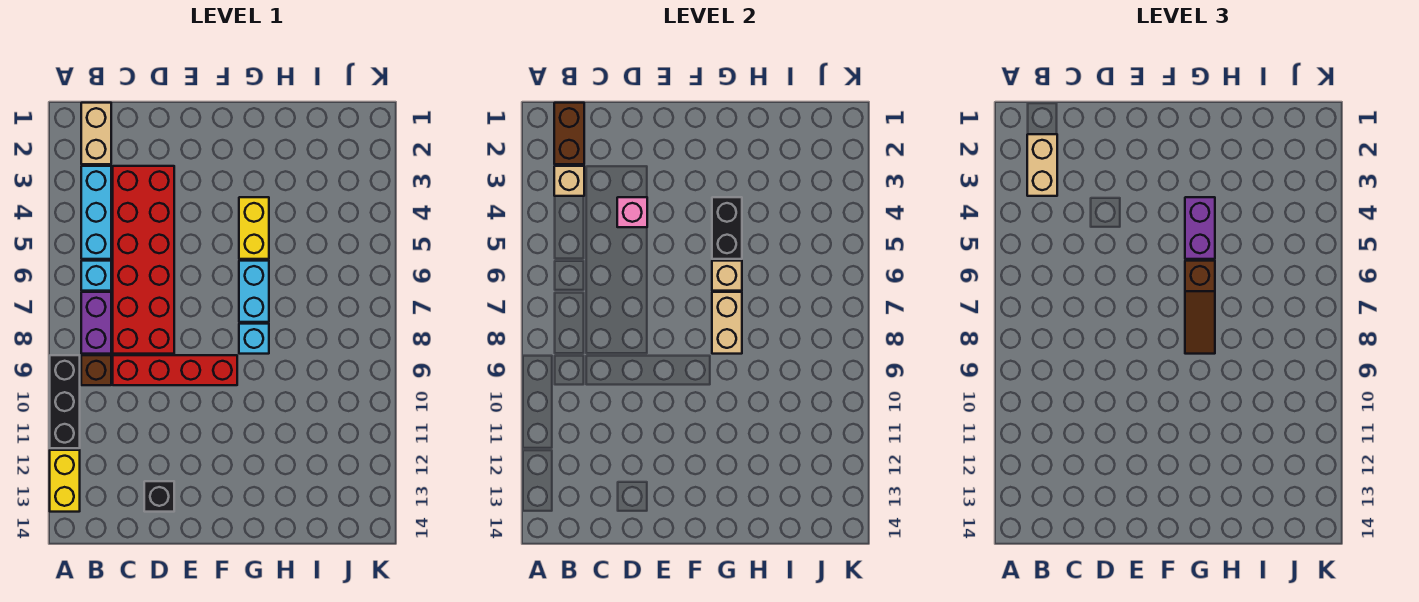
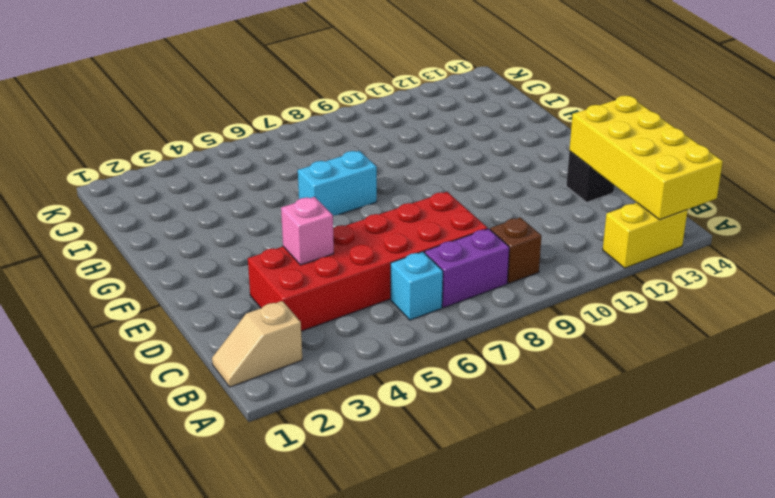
yellow brick A13:D14 level 2 -> none
tan slope B1:B2 level 1 top 2 -> tan brick B1:B2 level 1
none -> black brick A9:A11 level 1
none -> cyan brick B3:B5 level 1
none -> red brick C9:F9 level 1

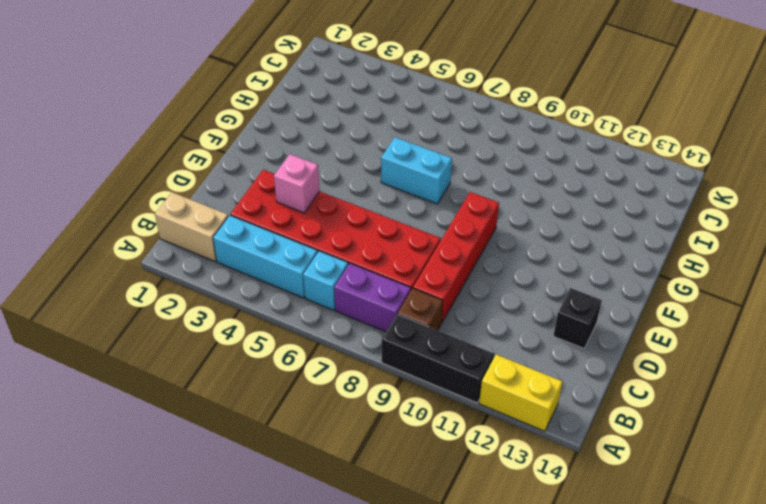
none -> yellow brick G4:G5 level 1
none -> cyan brick G8 level 1
none -> brown brick B1:B2 level 2

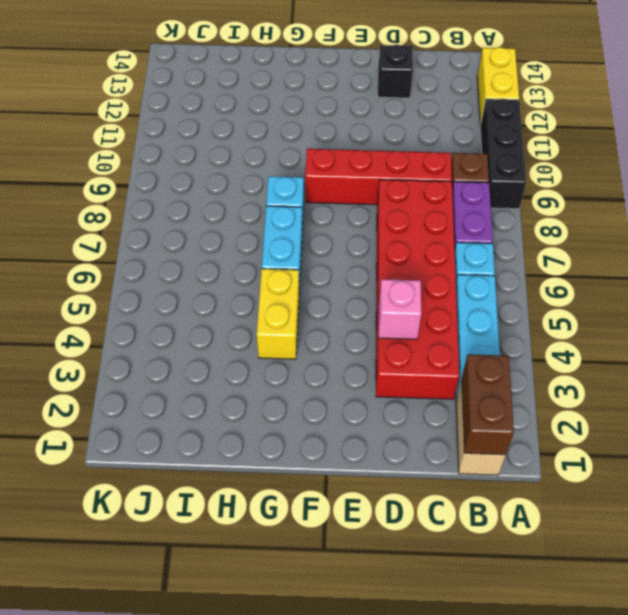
none -> tan brick B3 level 2
none -> black brick G4:G5 level 2
none -> tan brick G6 level 2

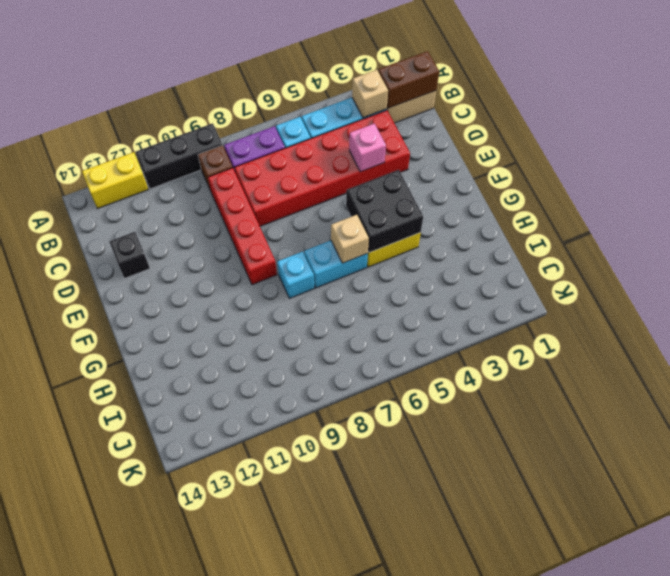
black brick F4:G5 level 2 -> black brick G4:G5 level 2
none -> tan brick G7:G8 level 2
none -> tan brick B2:B3 level 3
none -> purple brick G4:G5 level 3

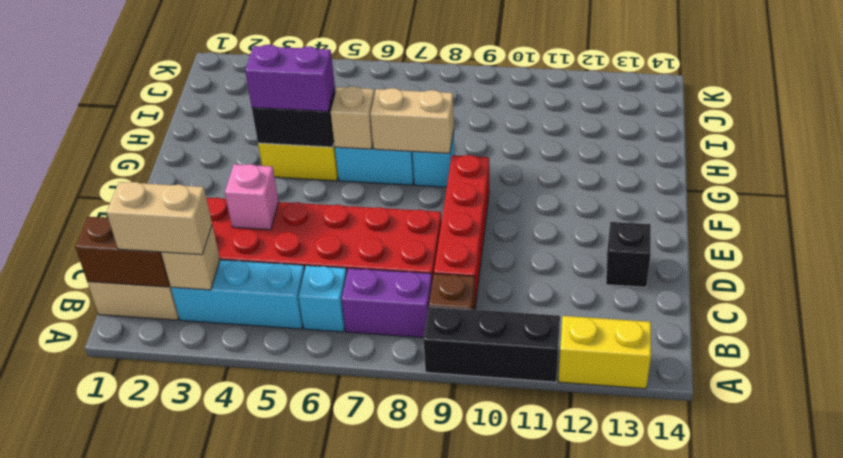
none -> brown slope G6:G8 level 3 top 6

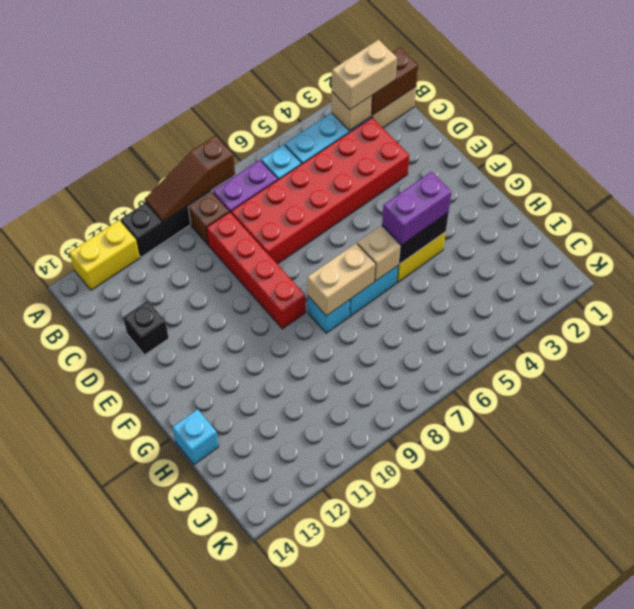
brown slope A8:A10 level 2 top 8 -> brown slope G6:G8 level 3 top 6
cyan brick H14 level 1 -> none
none -> pink brick D4 level 2

